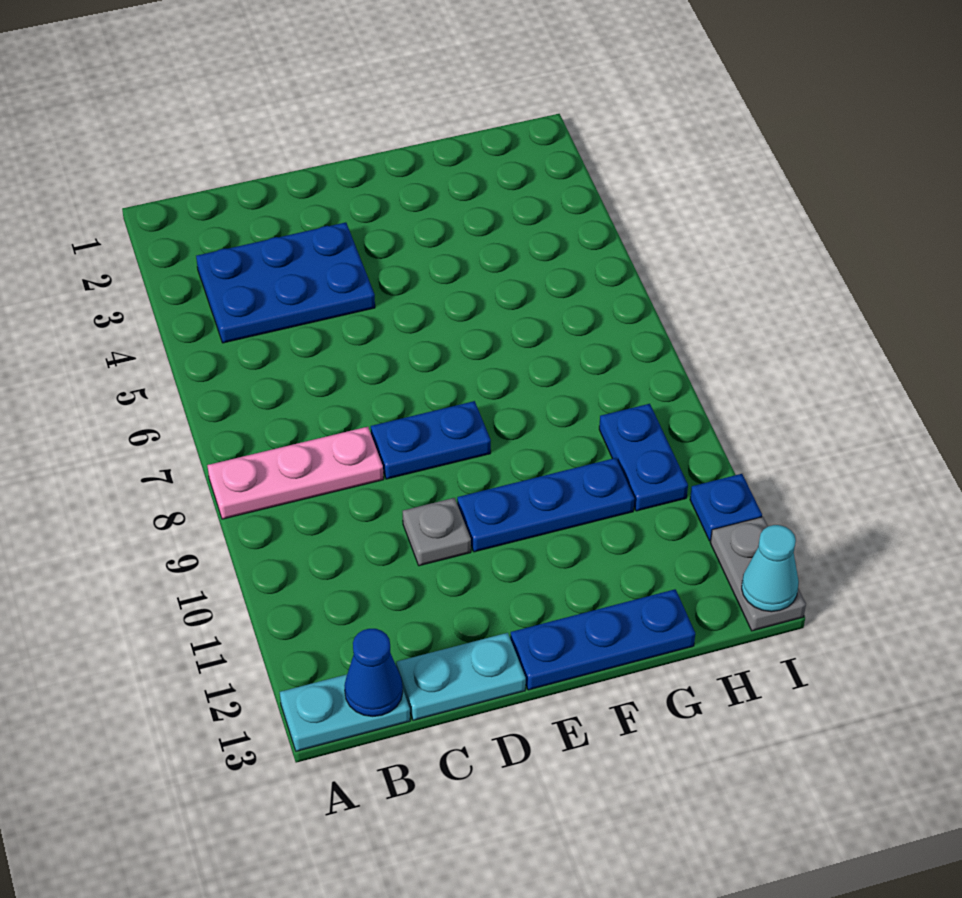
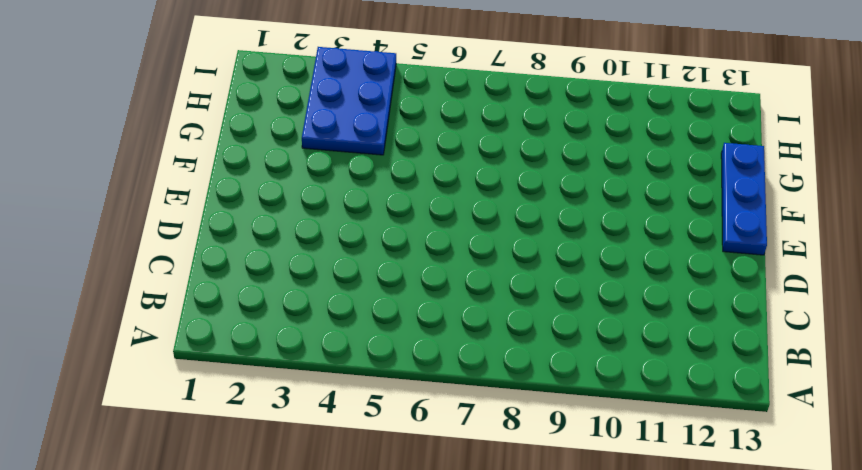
blue plate G3:I4 level 1 -> blue plate B3:D4 level 1
none -> pink plate A8:C8 level 1
none -> cyan plate A13:B13 level 1
none -> cyan plate C13:D13 level 1

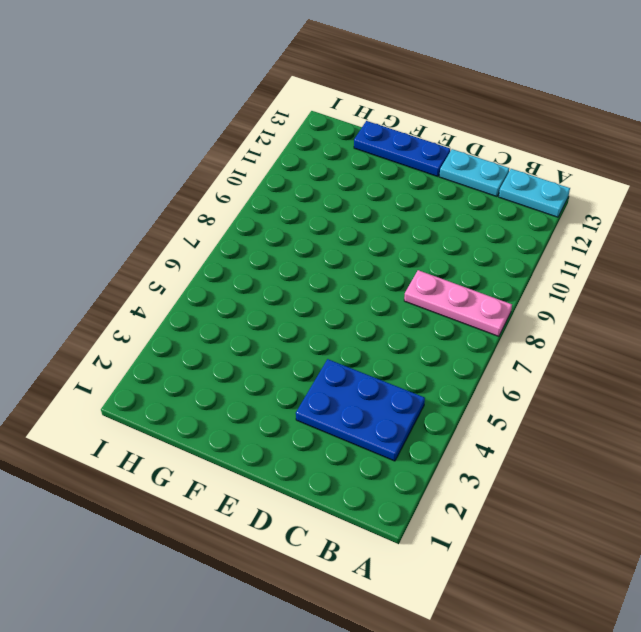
none -> blue plate D8:E8 level 1
none -> grey plate D10 level 1
none -> blue plate E10:G10 level 1

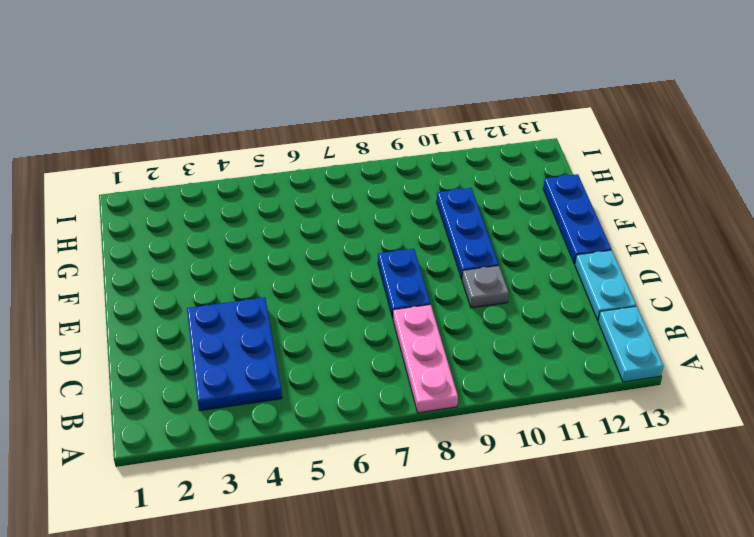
none -> blue plate H9:H10 level 1
none -> blue plate I11 level 1
none -> grey plate I12:I13 level 1

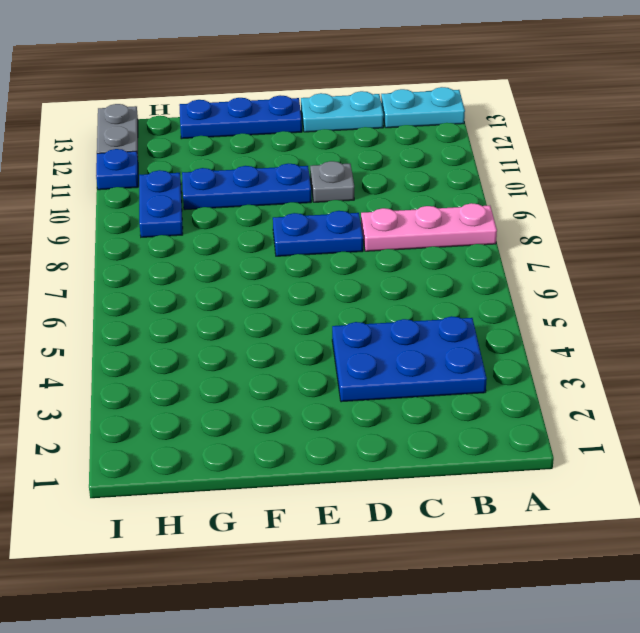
none -> blue cone B13 level 2
none -> cyan cone I13 level 2

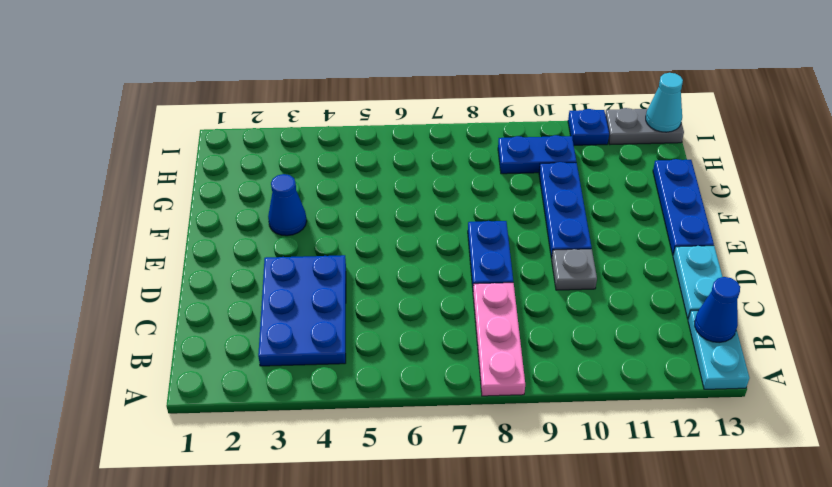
blue cone F3 level 1 -> none

